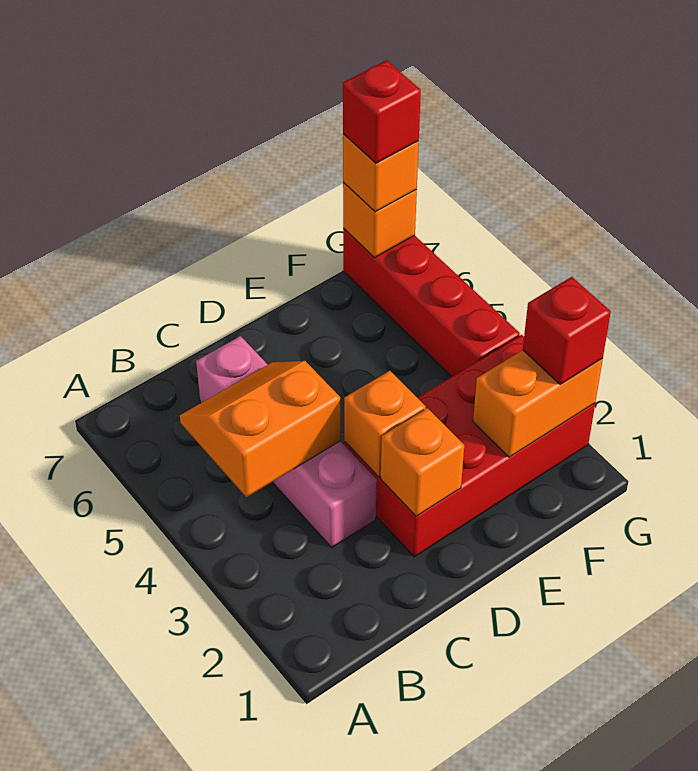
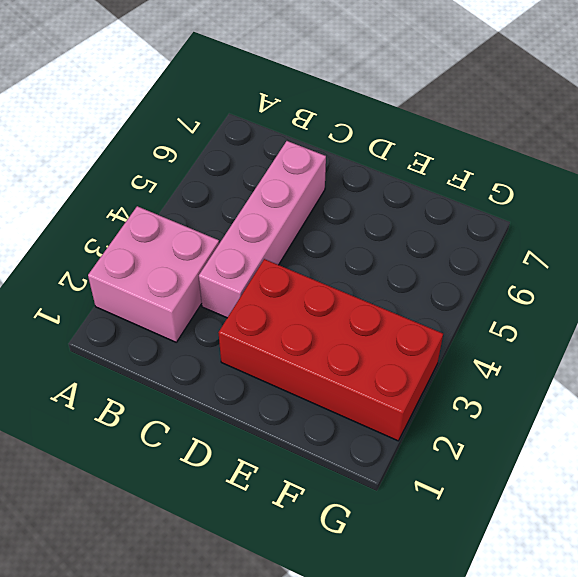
pink brick A2:B3 level 1 -> none
none -> red brick G4:G7 level 1
none -> orange slope B4:C5 level 2 top 4

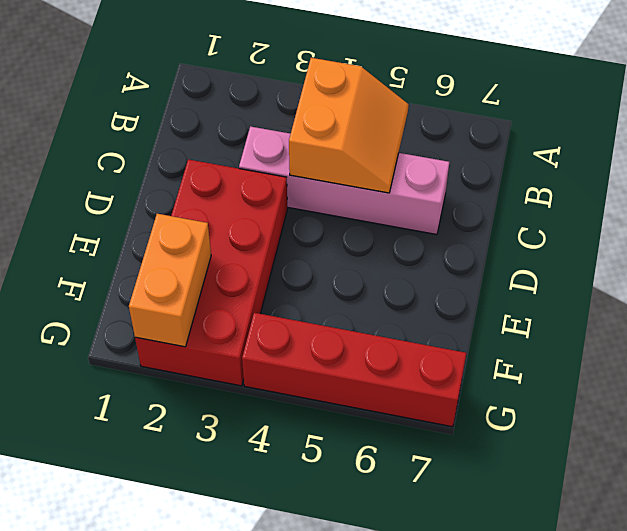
none -> orange brick D2 level 2
none -> orange brick D3 level 2

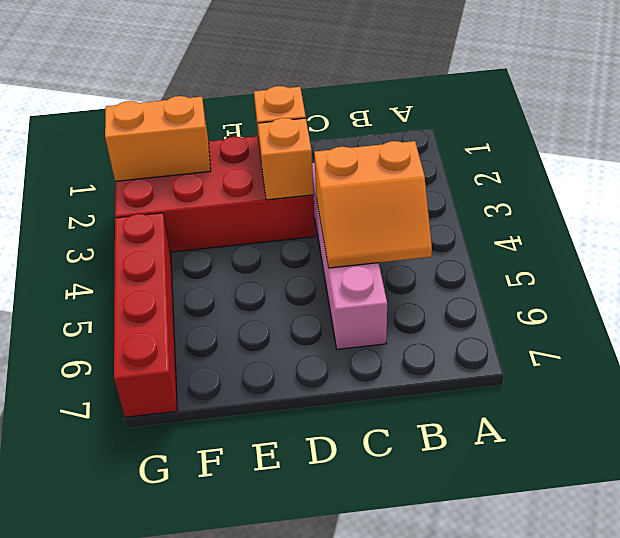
none -> orange brick G7 level 2
none -> red brick G2 level 3

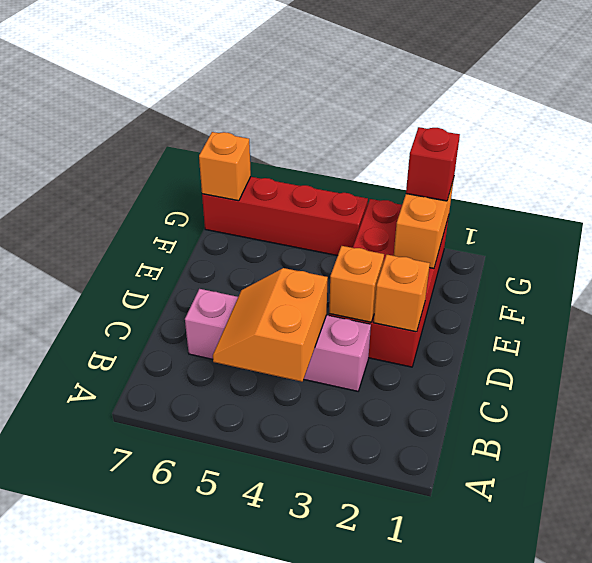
none -> orange brick G7 level 3
none -> red brick G7 level 4

